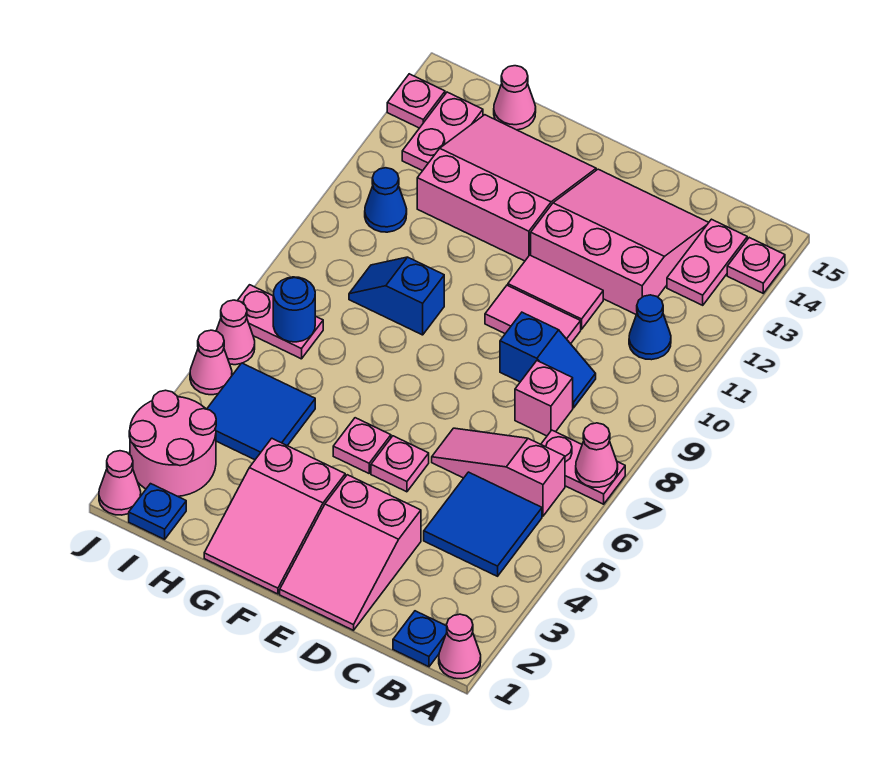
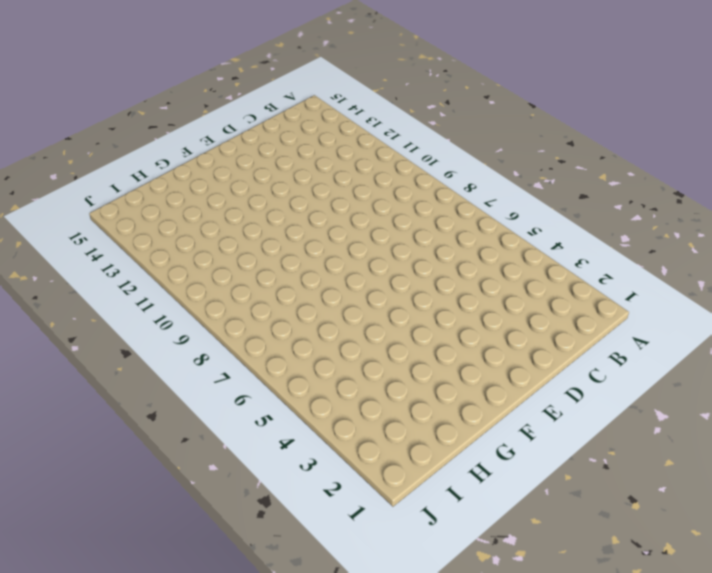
none -> pink cone A1 level 1
none -> pink plate A7:B7 level 1
none -> pink plate A14 level 1
none -> blue plate B1 level 1

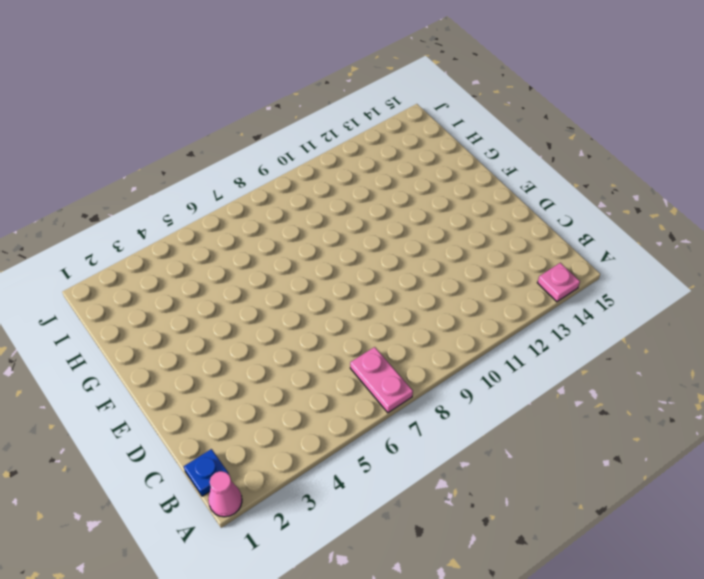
none -> blue tile B4:C5 level 1
none -> pink slope B6:D6 level 1 top B
none -> blue cone B11 level 1
none -> pink plate B13:B14 level 1

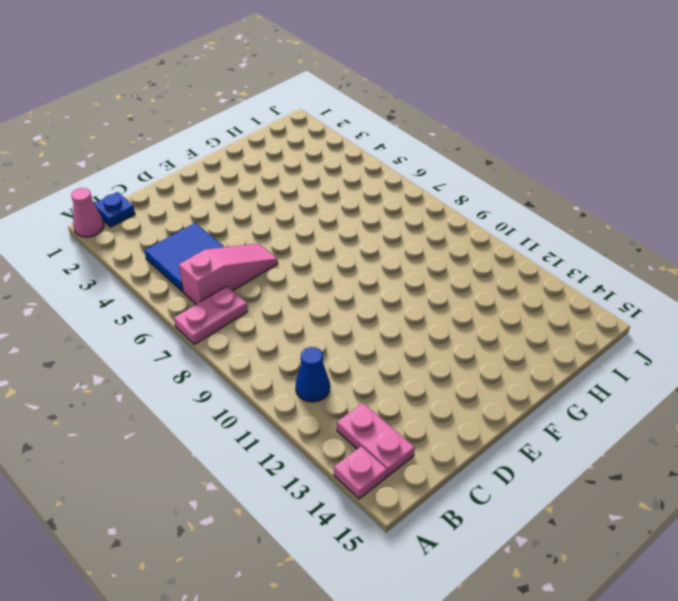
none -> pink brick C8 level 1
none -> blue slope C9:D9 level 1 top D
none -> pink slope C12:E14 level 1 top 12
none -> pink slope D1:E3 level 1 top 3

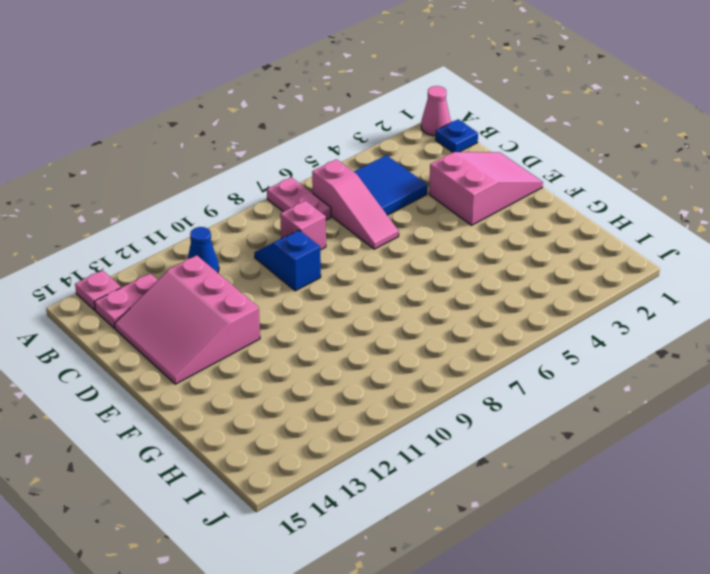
none -> pink tile D10:E10 level 1
none -> pink tile D11:E11 level 1
none -> pink plate E5 level 1
none -> pink slope F1:G3 level 1 top 3

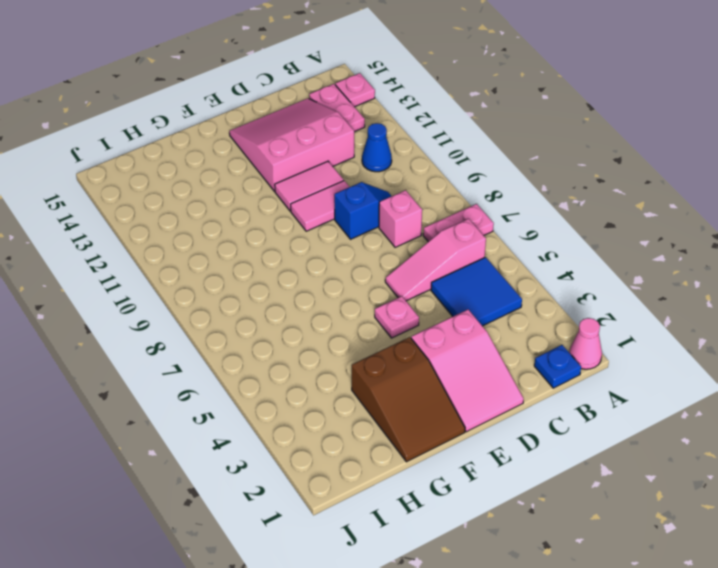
brown slope F1:G3 level 1 top 3 -> pink slope F1:G3 level 1 top 3
none -> pink plate F5 level 1
none -> pink slope F12:H14 level 1 top 12
none -> blue slope G9:H9 level 1 top G
none -> blue tile H4:I5 level 1

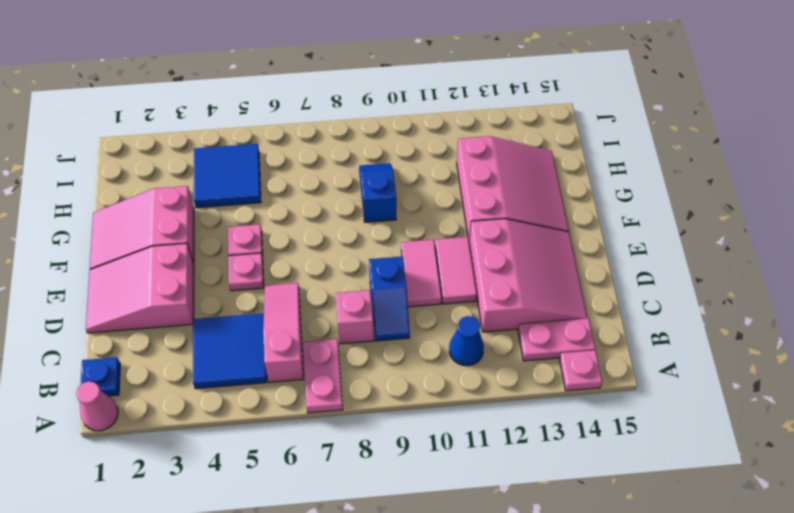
none -> pink cone H15 level 1
none -> blue plate I1 level 1
none -> pink round brick I2:J3 level 1
none -> pink plate I7:J7 level 1

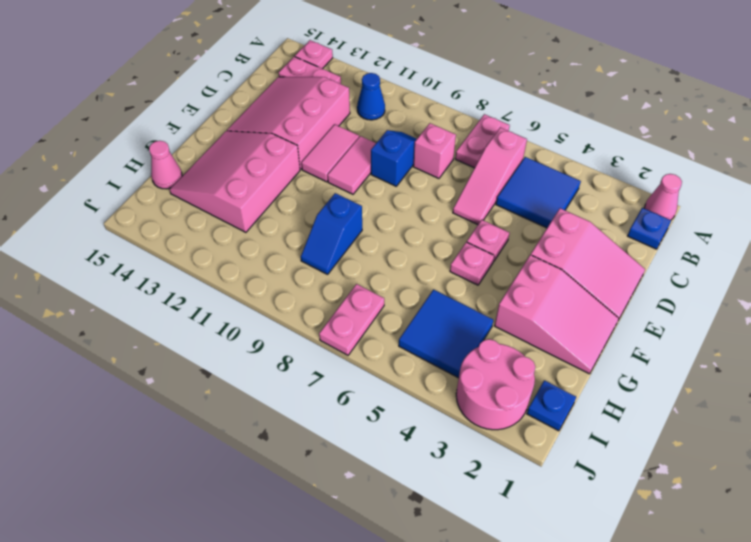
none -> blue cone I11 level 1
none -> pink plate I13:I14 level 1
none -> pink cone J1 level 1
none -> pink cone J5 level 1

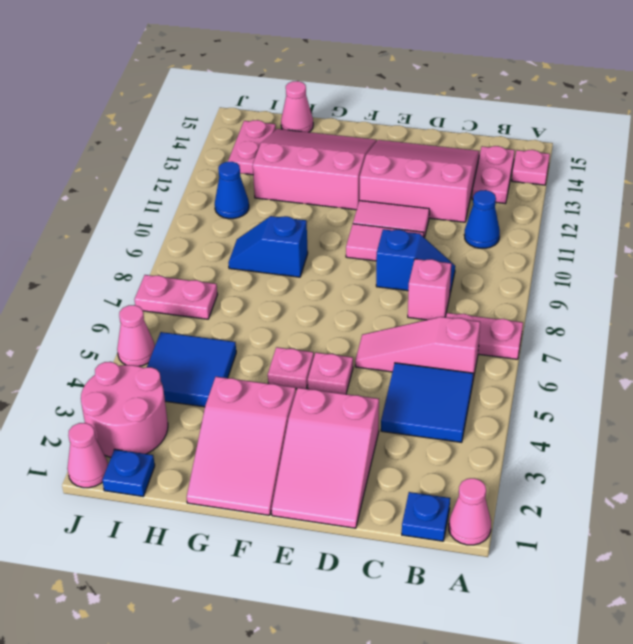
none -> pink cone J6 level 1
none -> pink plate J14 level 1
none -> pink cone A7 level 2
none -> blue round brick I7 level 2

